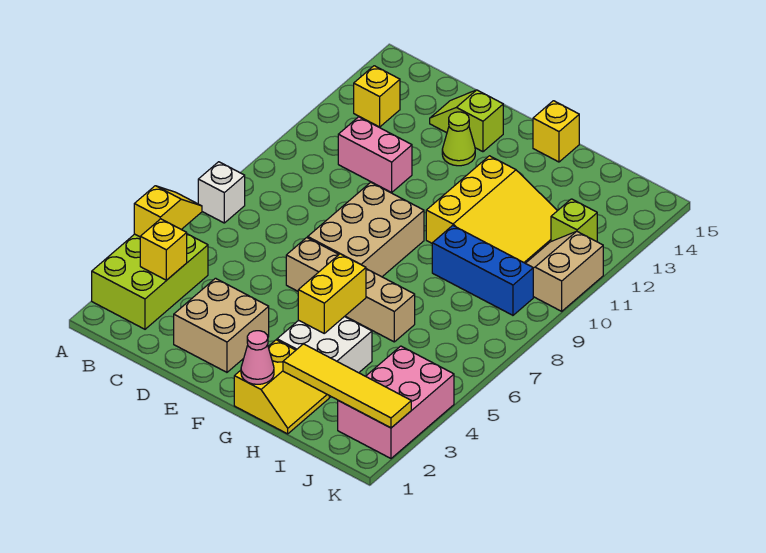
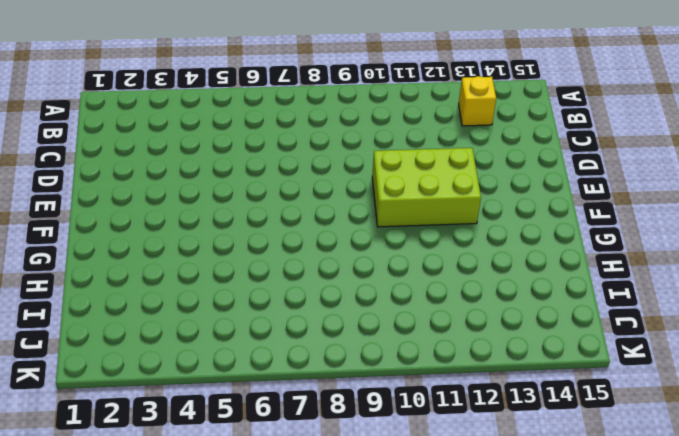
lime brick E10:F12 level 1 -> lime brick A2:B4 level 1
none -> white brick A7 level 1
none -> pink brick C11:D11 level 1
none -> tan brick D2:E3 level 1

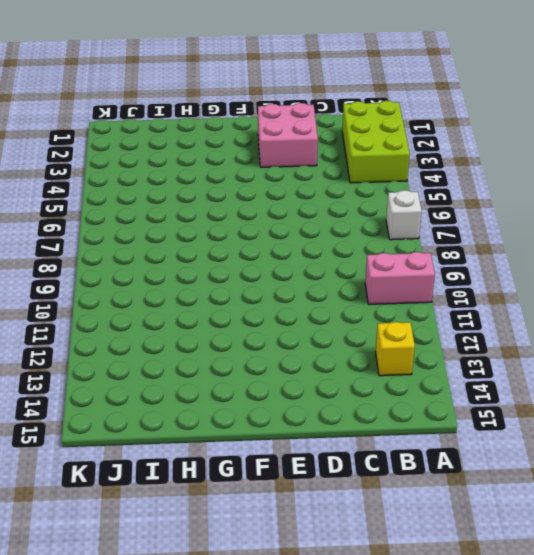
pink brick A10:B10 level 1 -> pink brick C11:D11 level 1
pink brick D2:E3 level 1 -> tan brick D2:E3 level 1
none -> lime slope D14:E14 level 1 top E
none -> tan brick E6:H6 level 1
none -> tan brick E7:F9 level 1

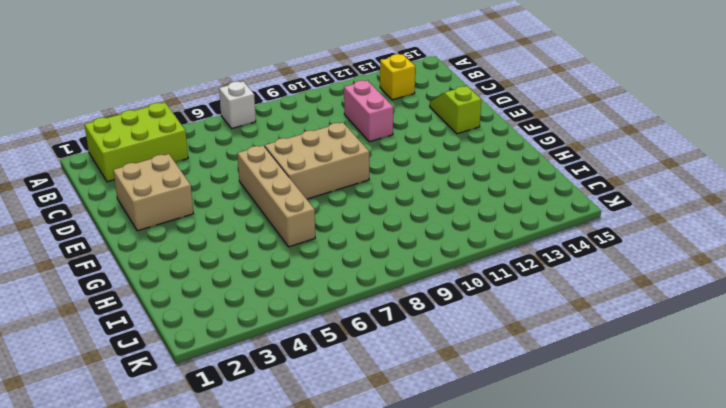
none -> lime cone E13 level 1
none -> yellow slope G1:H2 level 1 top G
none -> white brick G3:H4 level 1

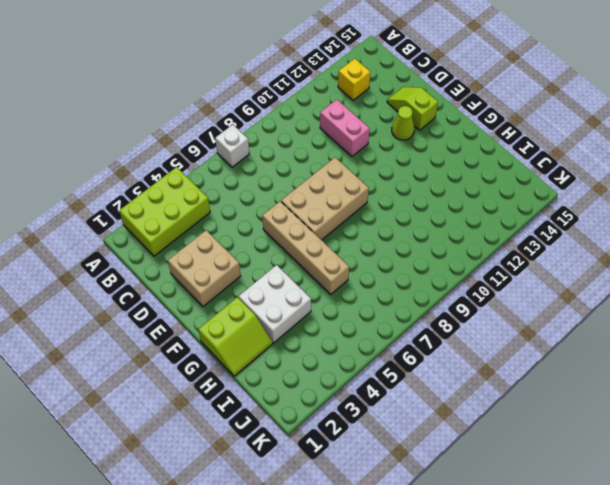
lime slope G1:H2 level 1 top G -> yellow slope G1:H2 level 1 top G
none -> yellow slope G10:I12 level 1 top G
none -> yellow brick G15 level 1
none -> blue brick H9:J9 level 1

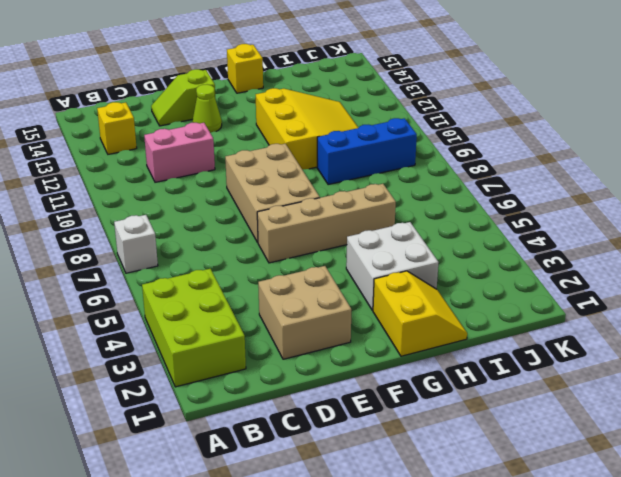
none -> pink brick J2:K4 level 1
none -> tan slope J10:K11 level 1 top K
none -> lime brick J12 level 1

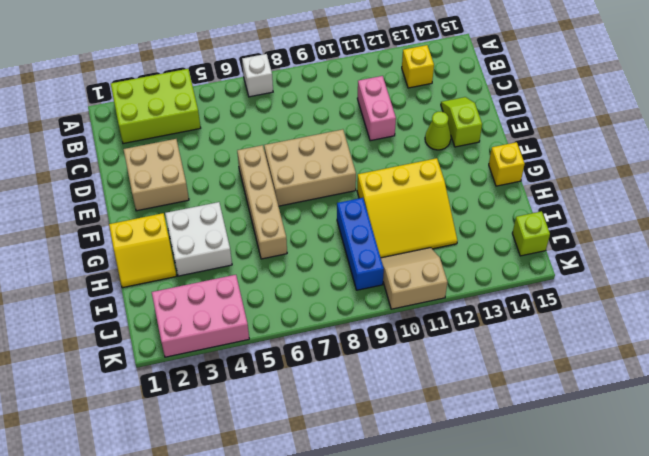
lime brick J15 level 1 -> lime brick J12 level 1
none -> yellow slope A4:A5 level 2 top 4
none -> yellow brick B3 level 2
none -> pink cone G1 level 2

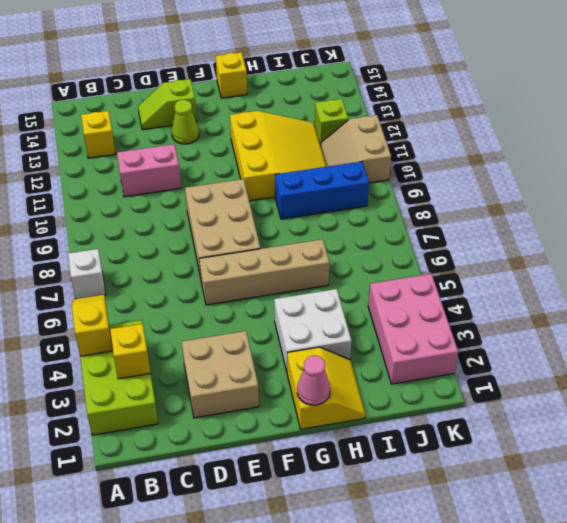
none -> yellow brick G4:G5 level 2
none -> yellow tile H2:K2 level 2

